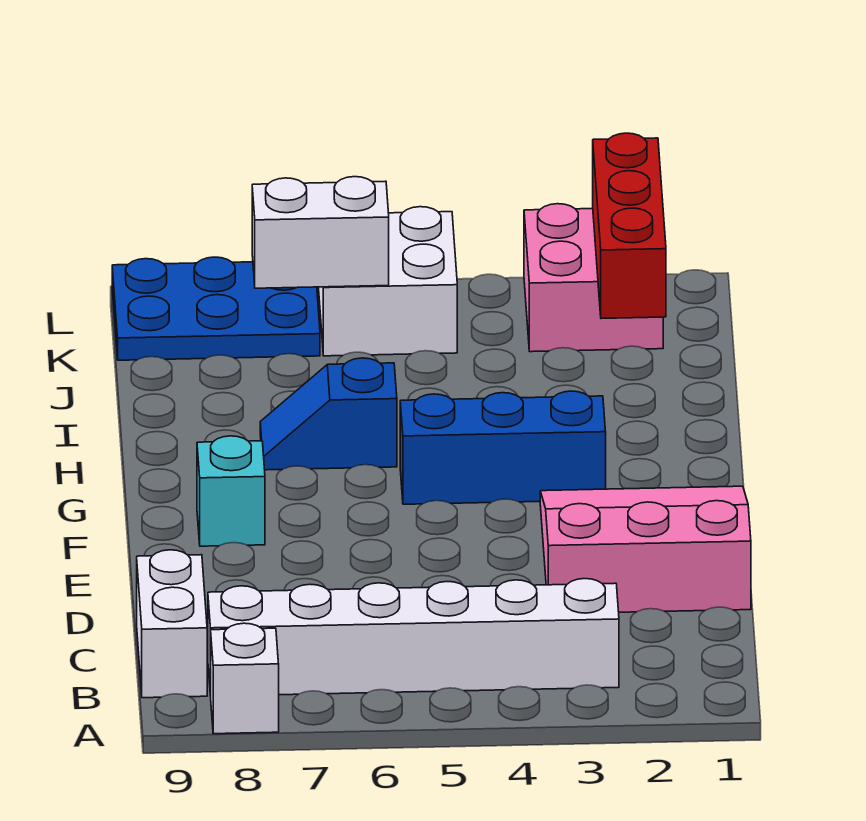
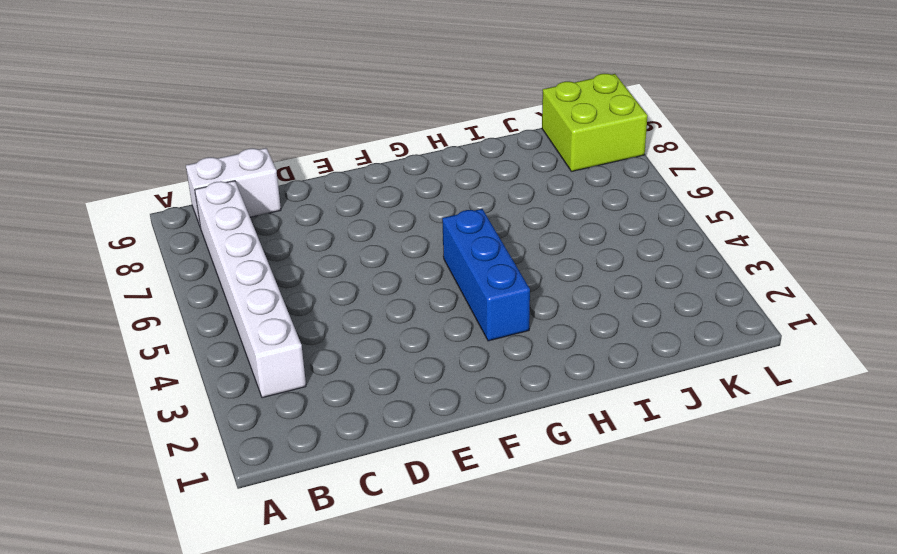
lime brick K8:L9 level 1 -> blue plate K7:L9 level 1
none -> white brick A8 level 1
none -> pink slope D1:F3 level 1 top D
none -> cyan brick F8 level 1

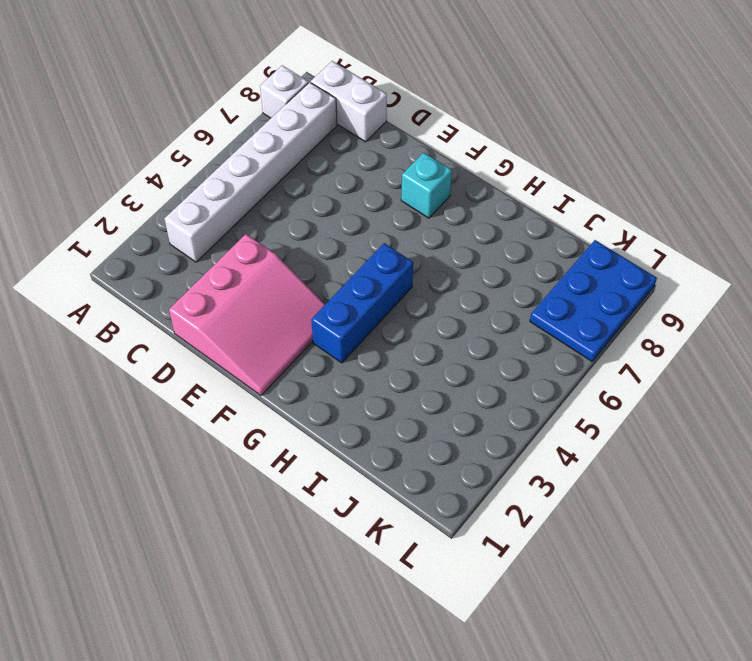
none -> blue slope H6:H7 level 1 top 6
none -> pink brick K2:L3 level 1
none -> white brick K5:L6 level 1

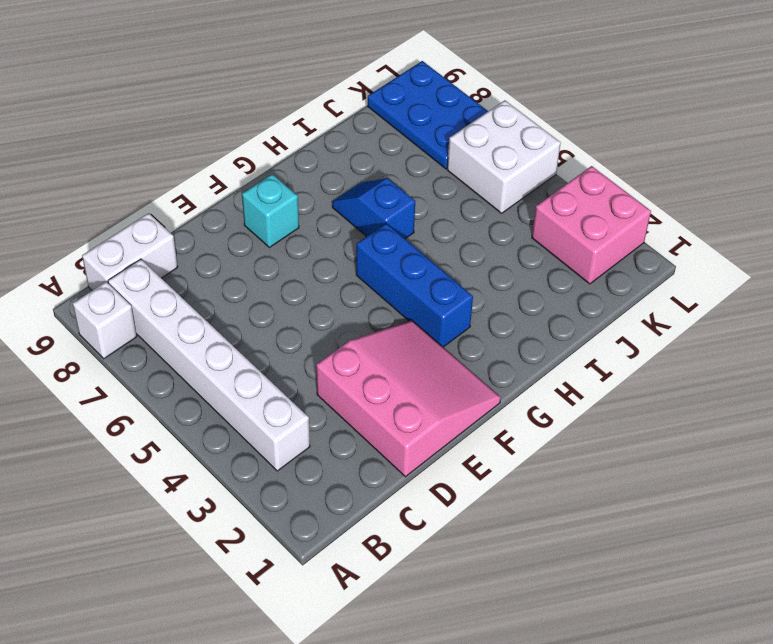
none -> red brick J2:L2 level 2
none -> white brick K6:K7 level 2

